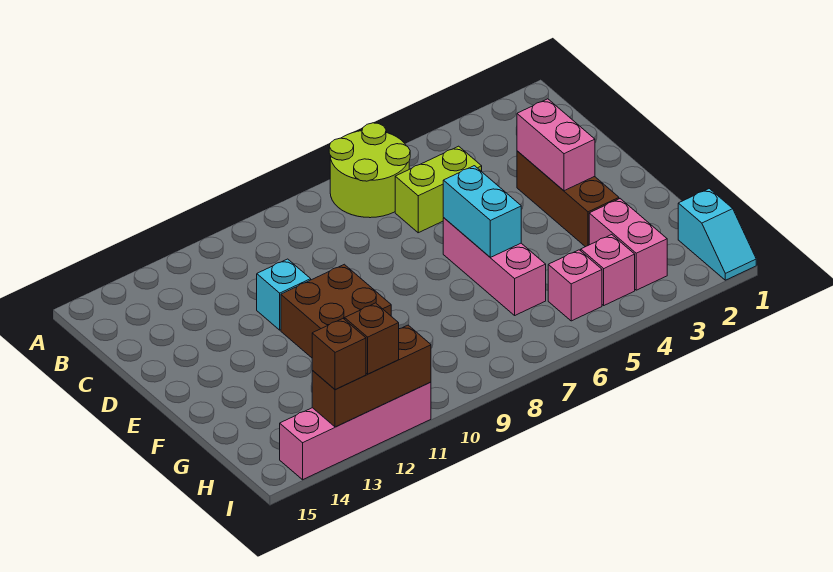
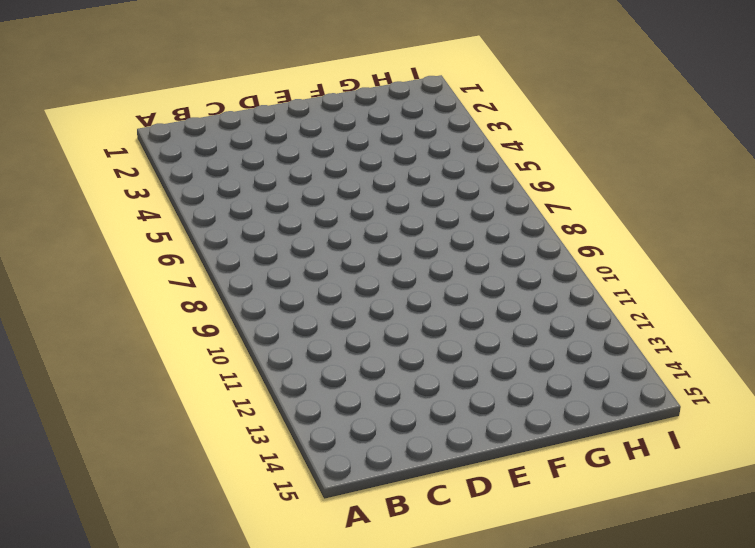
none -> lime round brick A6:B7 level 1
none -> lime brick C5:C6 level 1
none -> brown brick D3:F3 level 1

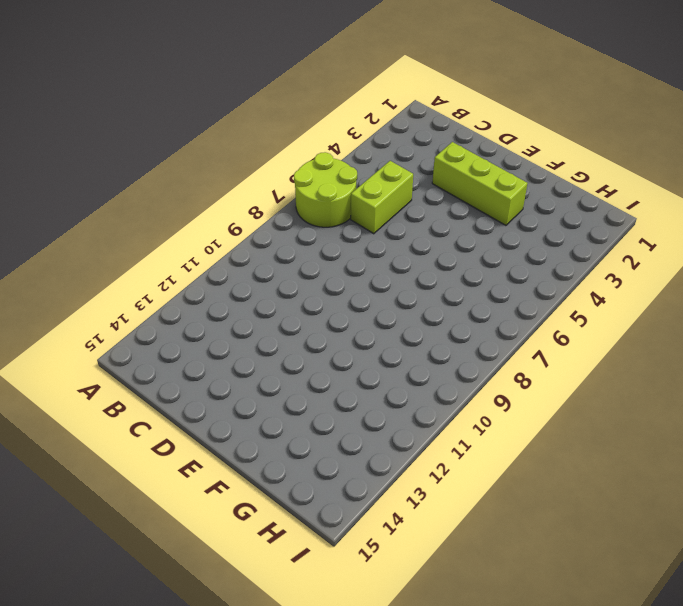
lime brick D3:F3 level 1 -> brown brick D3:F3 level 1
none -> cyan brick D11 level 1
none -> pink brick E6:G6 level 1
none -> brown brick E10:F11 level 1

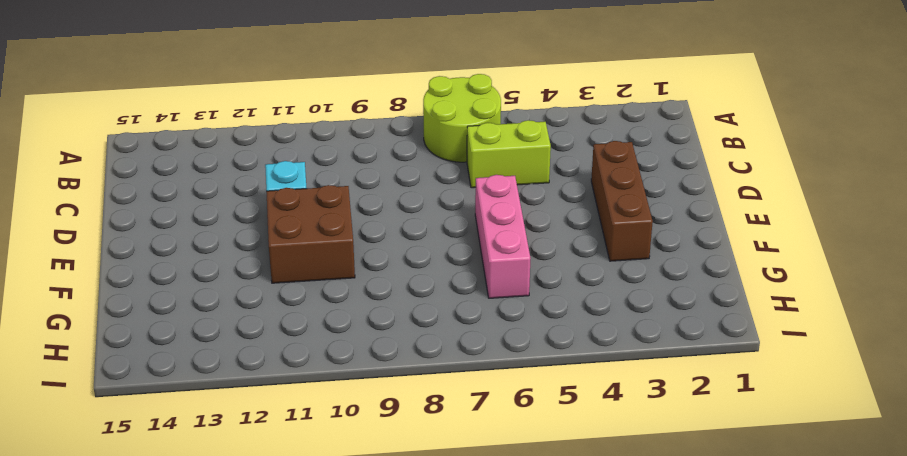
none -> pink brick G3:H3 level 1
none -> cyan slope H1:I1 level 1 top H
none -> pink brick H4 level 1

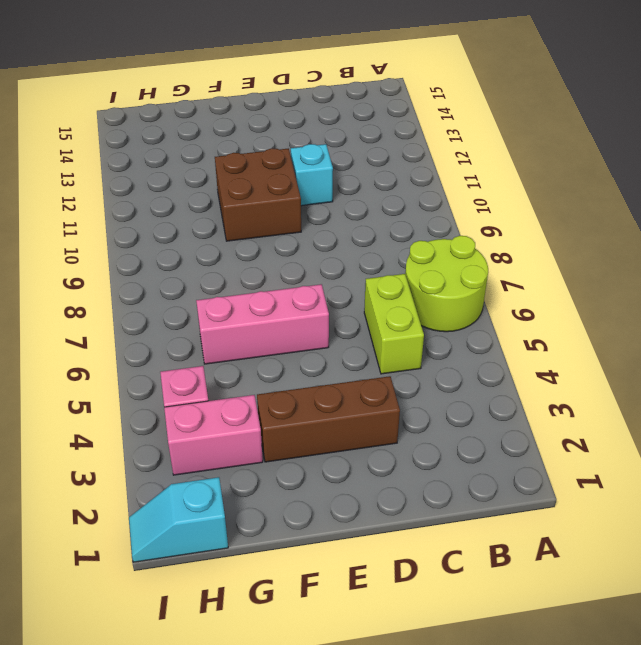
none -> pink brick H5 level 1
none -> pink brick I11:I14 level 1
none -> pink brick D3:E3 level 2

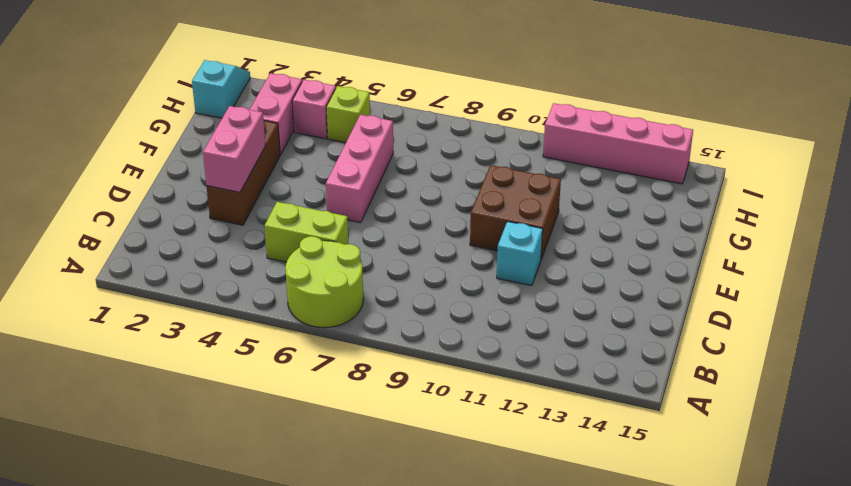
lime brick H5 level 1 -> pink brick H5 level 1
none -> cyan brick E6:F6 level 2
none -> brown brick I11:I13 level 2
none -> brown brick I12 level 3

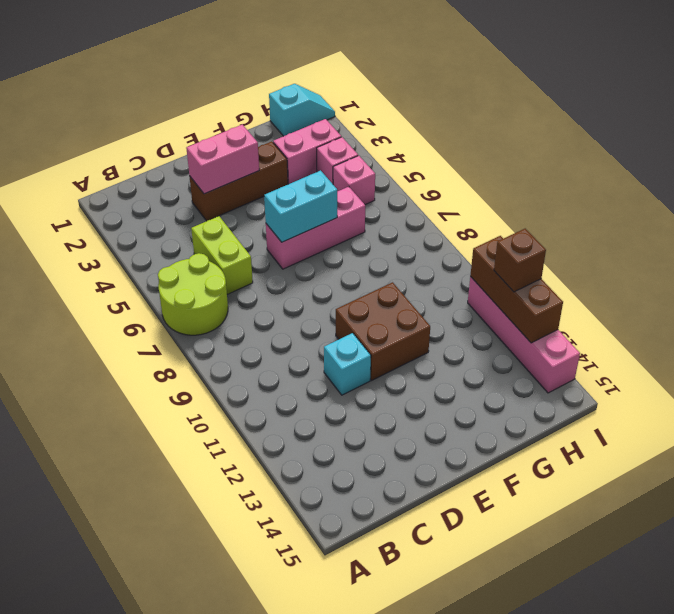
none -> brown brick I13 level 3

